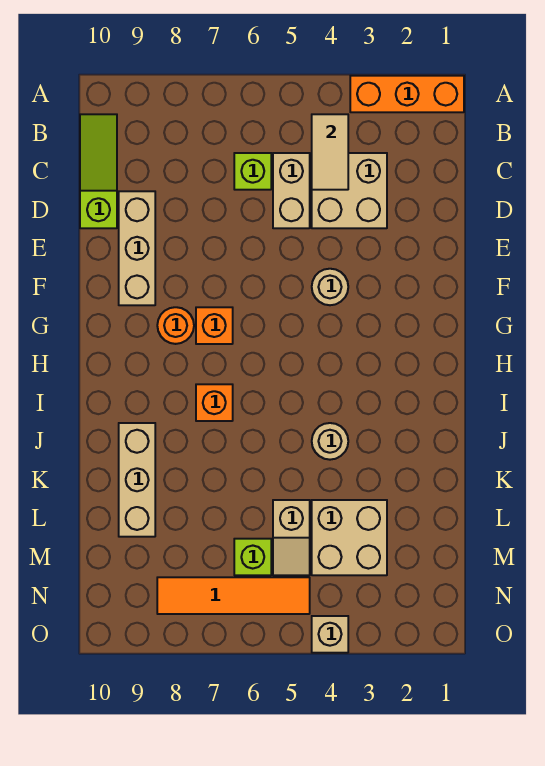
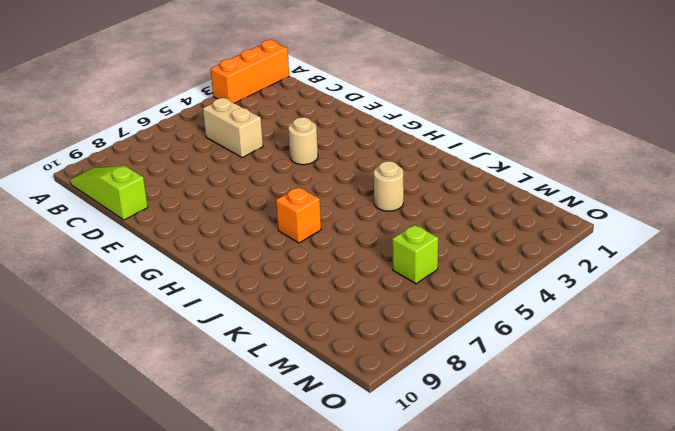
none -> tan brick C3:D4 level 1
none -> lime brick C6 level 1
none -> tan brick D9:F9 level 1

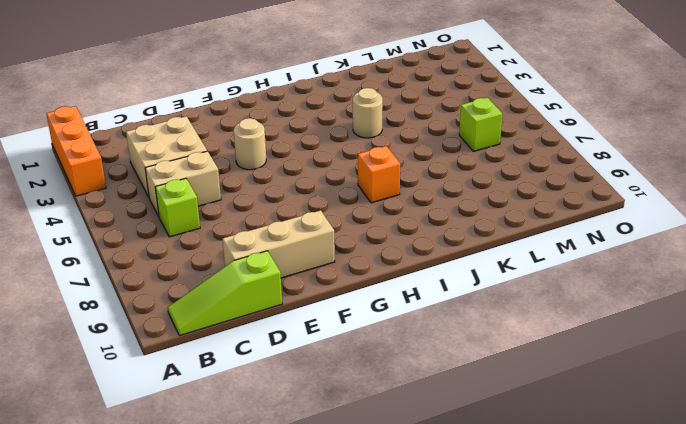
none -> orange brick G7 level 1
none -> orange round brick G8 level 1
none -> tan brick J9:L9 level 1

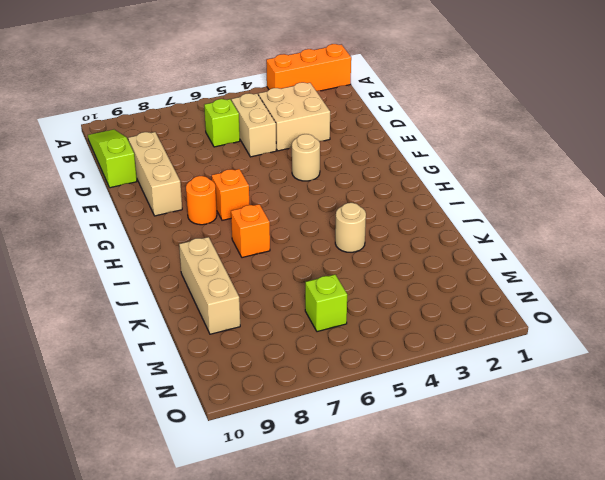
none -> tan brick L3:M4 level 1
none -> tan slope L5:M5 level 1 top L
none -> orange tile N5:N8 level 1

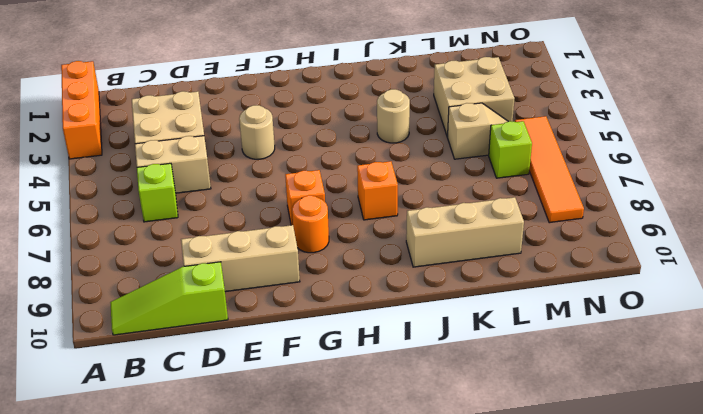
none -> tan brick O4 level 1
none -> tan tile B4:C4 level 2

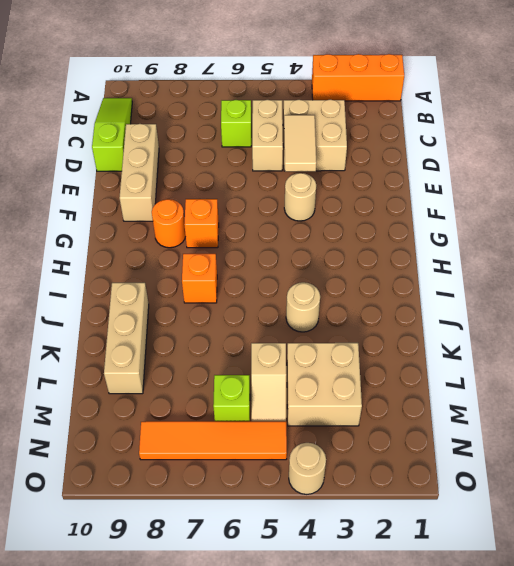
tan tile D4:E4 level 2 -> tan tile B4:C4 level 2
tan round brick O4 level 1 -> tan brick O4 level 1

